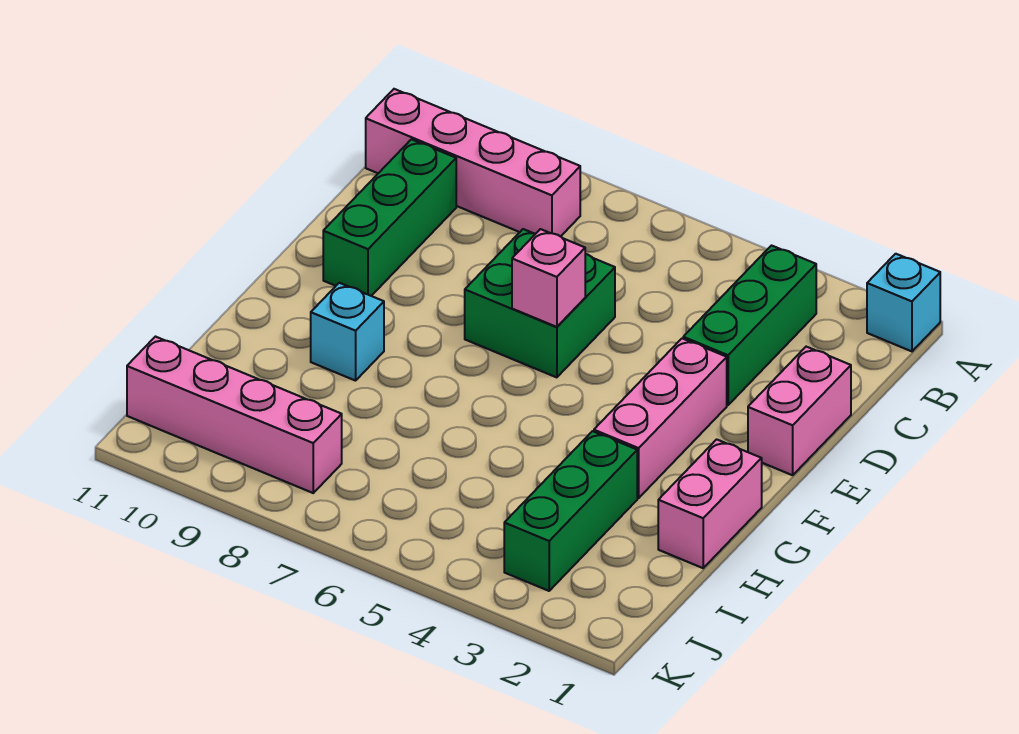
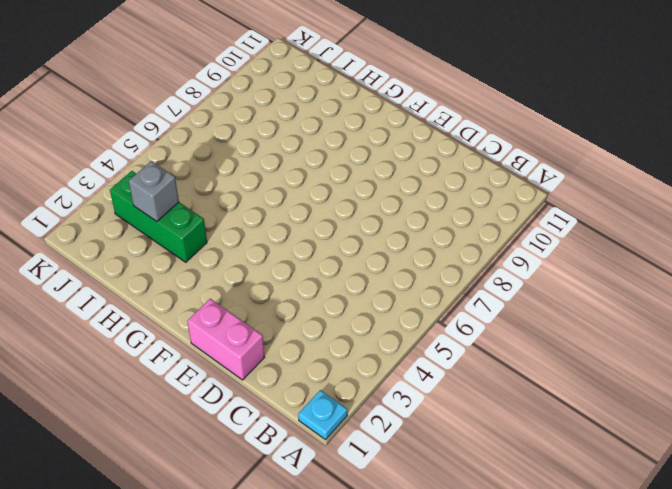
cyan plate A1 level 1 -> cyan brick A1 level 1
grey brick I3 level 2 -> none
none -> green brick B3:D3 level 1
none -> pink brick B8:B11 level 1
none -> green brick C10:E10 level 1

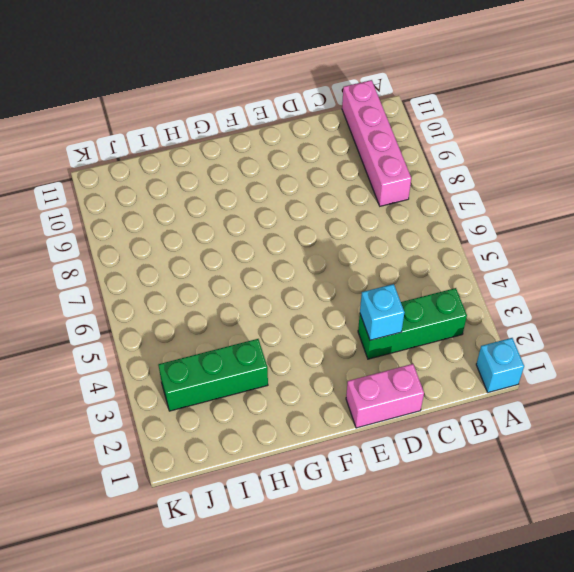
cyan brick D3 level 2 -> cyan brick G9 level 1
none -> green brick C10:E10 level 1
none -> green brick D6:E7 level 1
none -> pink brick E3:G3 level 1

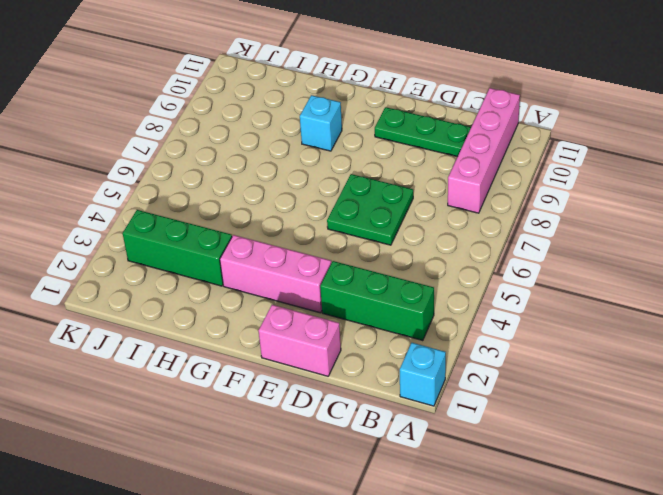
green plate C10:E10 level 1 -> green brick C10:E10 level 1
green plate D6:E7 level 1 -> green brick D6:E7 level 1
none -> pink brick G1:H1 level 1
none -> pink brick J8:J11 level 1
none -> pink brick E6 level 2

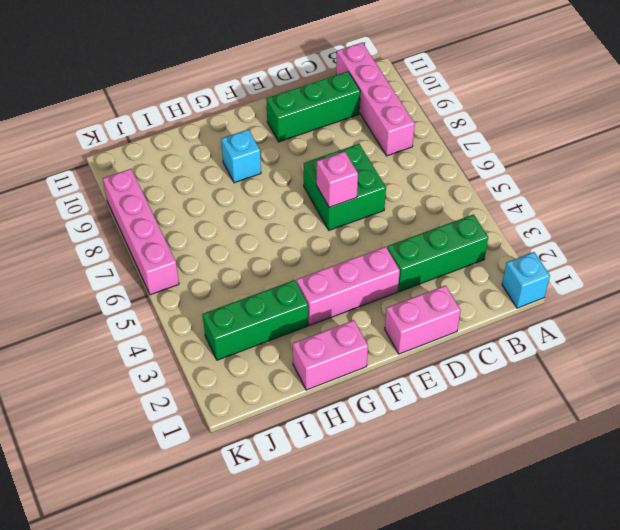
pink brick K6:K9 level 1 -> pink brick J8:J11 level 1

